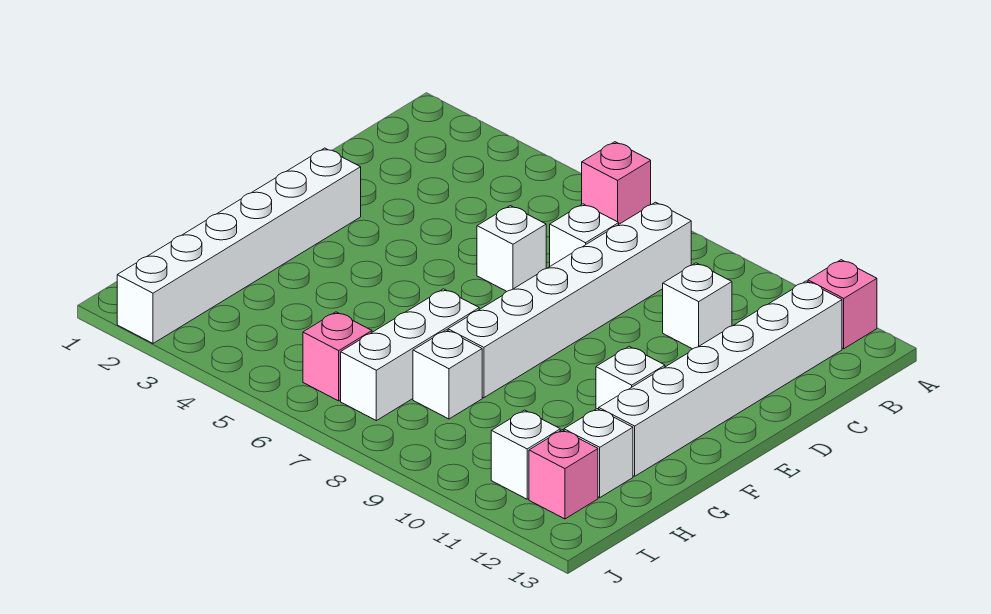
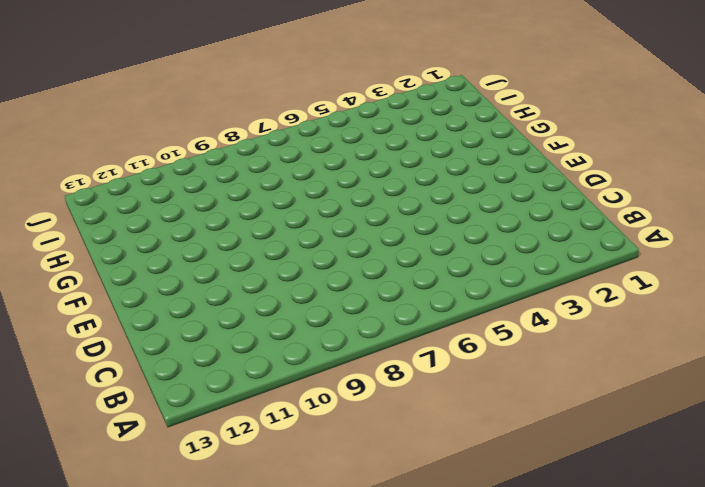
none -> pink brick A6 level 1
none -> pink brick A12 level 1
none -> white brick B8:G8 level 1

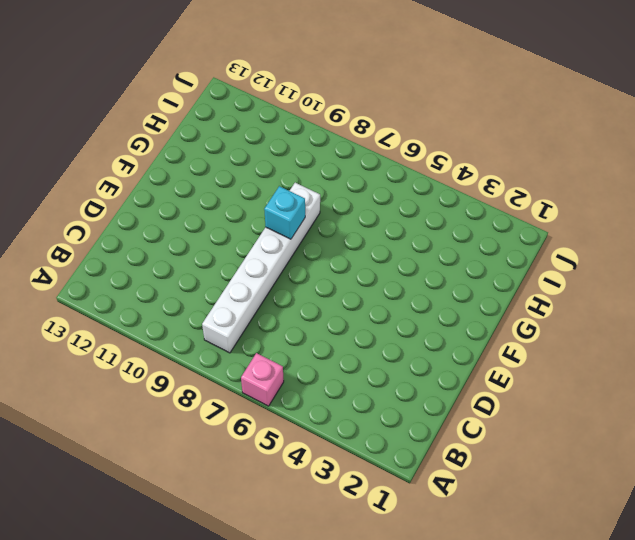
cyan brick F8 level 2 -> none
none -> pink brick A12 level 1
none -> white brick B12:G12 level 1
none -> white brick C7 level 1

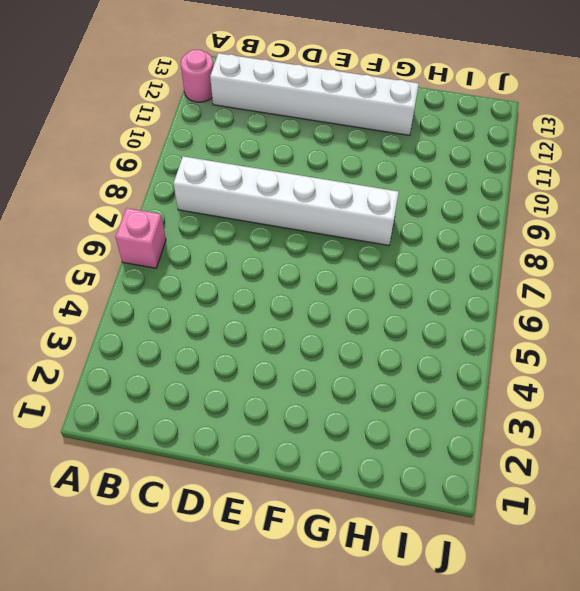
pink round brick A12 level 1 -> pink brick A12 level 1
none -> white brick C7 level 1
none -> white brick C10 level 1
none -> white brick D6 level 1

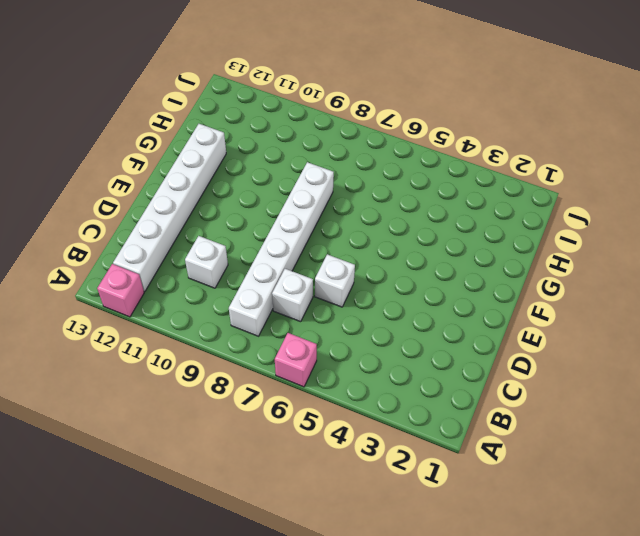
none -> white brick E2:J2 level 1
none -> white brick F11 level 1
none -> white brick G7:I7 level 1

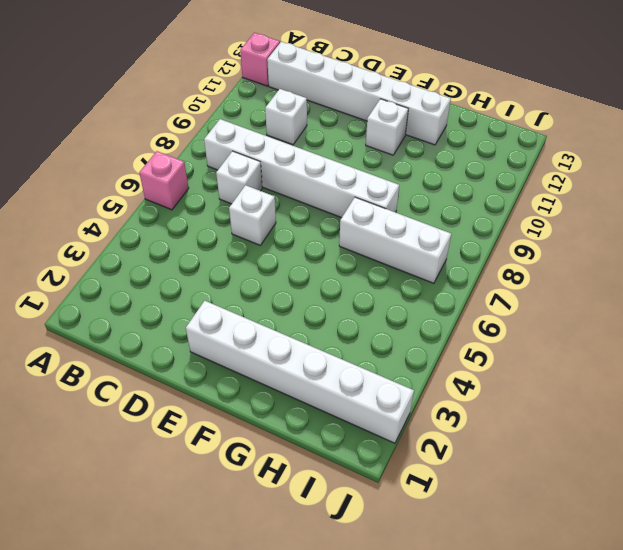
none -> white brick H8 level 1
none -> white brick H12 level 1
none -> pink brick I6 level 1

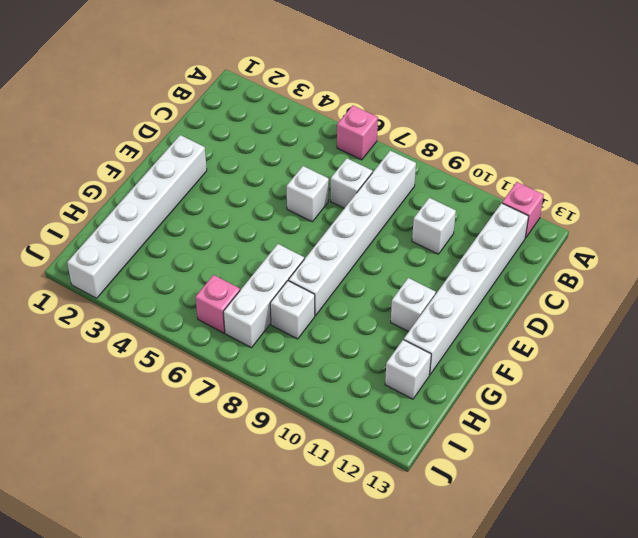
none -> white brick I11 level 1
none -> pink brick I12 level 1

